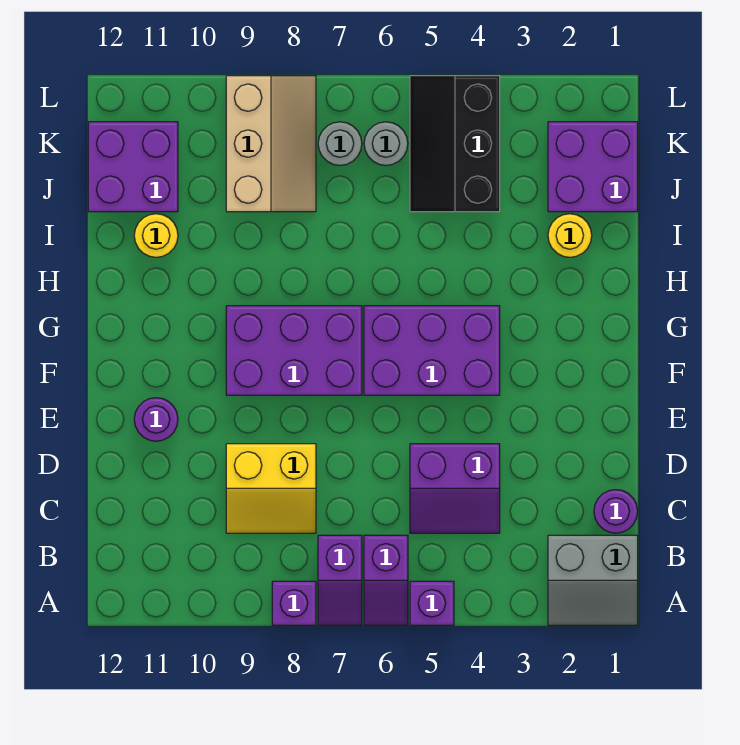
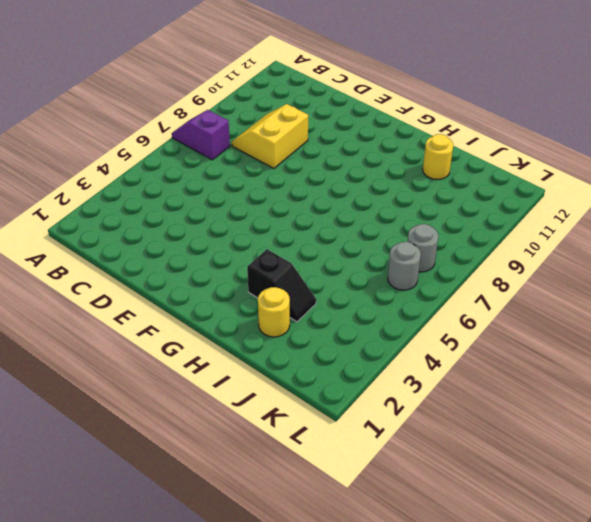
black slope H3:I3 level 1 top H -> none
none -> grey slope A1:B2 level 1 top B
none -> purple brick A5 level 1
none -> purple slope A6:B6 level 1 top B

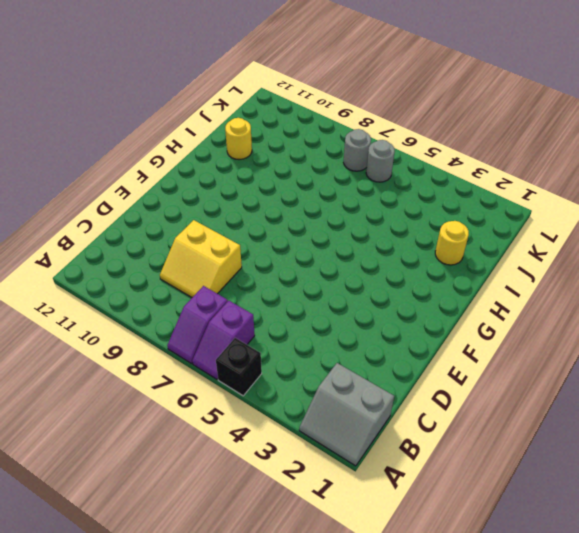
black brick A5 level 1 -> purple brick A5 level 1
none -> purple brick A8 level 1
none -> purple round brick C1 level 1
none -> purple slope C4:D5 level 1 top D

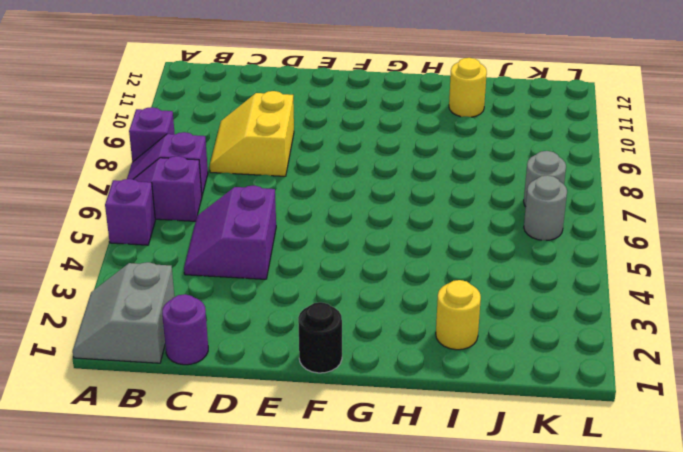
black round brick F1 level 1 -> none
none -> purple round brick E11 level 1
none -> purple brick F4:G6 level 1
none -> purple brick F7:G9 level 1

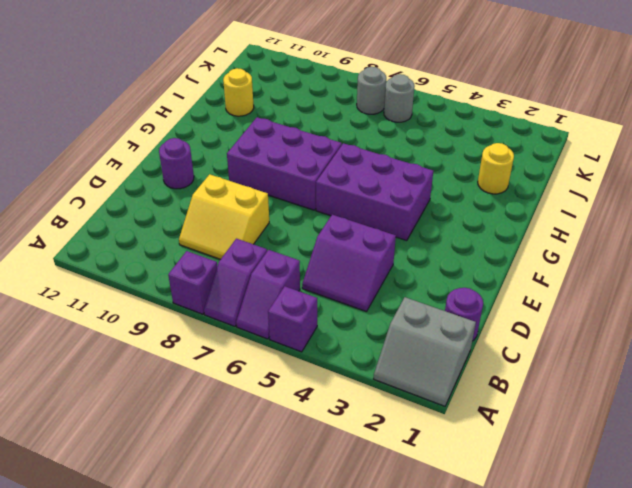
none -> purple brick J1:K2 level 1
none -> black slope J4:L5 level 1 top 4
none -> tan slope J8:L9 level 1 top 9

